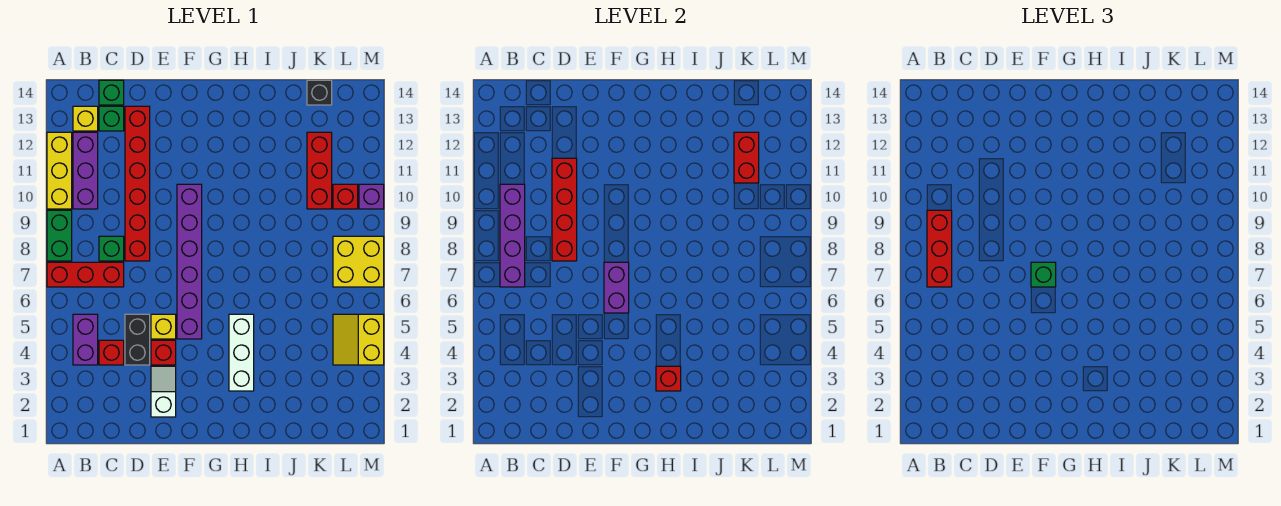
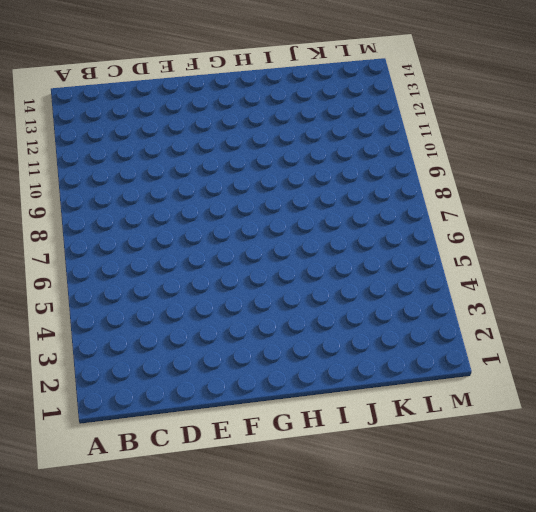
none -> red brick A7:C7 level 1
none -> green brick A8:A9 level 1
none -> yellow brick A10:A12 level 1
none -> purple brick B4:B5 level 1

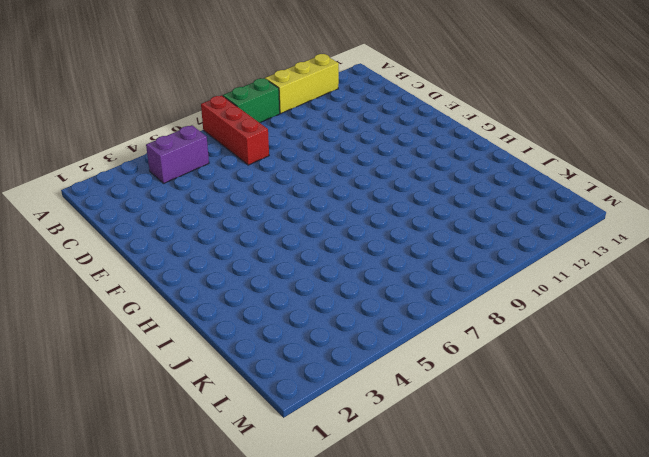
none -> purple brick B10:B12 level 1
none -> yellow brick B13 level 1
none -> red brick C4 level 1
none -> green brick C8 level 1

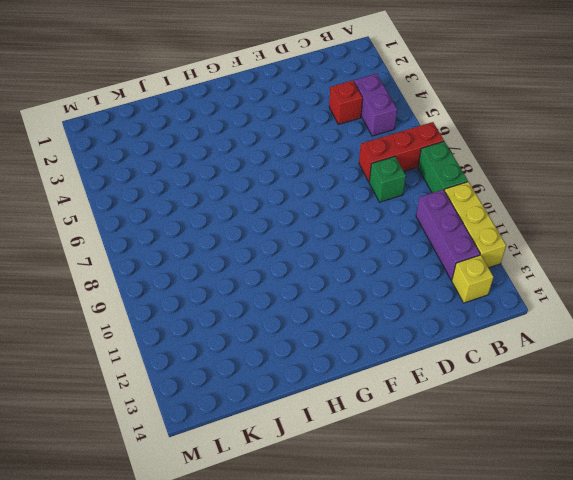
none -> green brick C13 level 1
none -> green brick C14 level 1
none -> black brick D4:D5 level 1
none -> red brick D8:D13 level 1

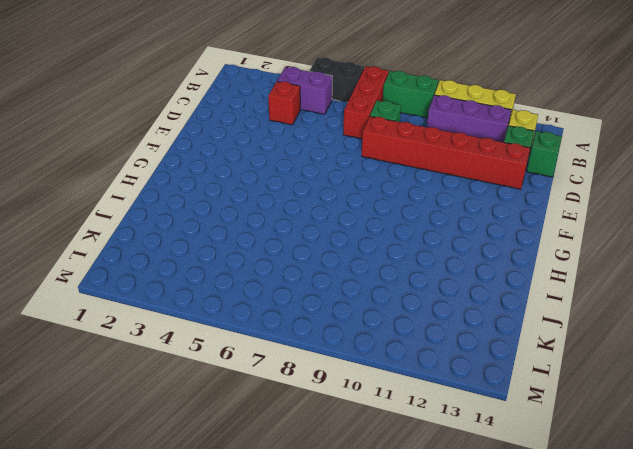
black brick A5:A6 level 1 -> black brick D4:D5 level 1
none -> white slope E2:E3 level 1 top 2
none -> red brick E4 level 1
none -> yellow brick E5 level 1
none -> purple brick F5:F10 level 1

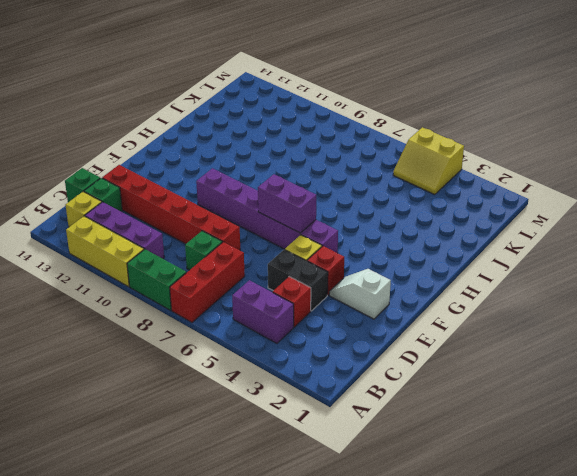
none -> white brick H3:H5 level 1
none -> red brick K10:K12 level 1
none -> black brick K14 level 1
none -> yellow brick L7:M8 level 1

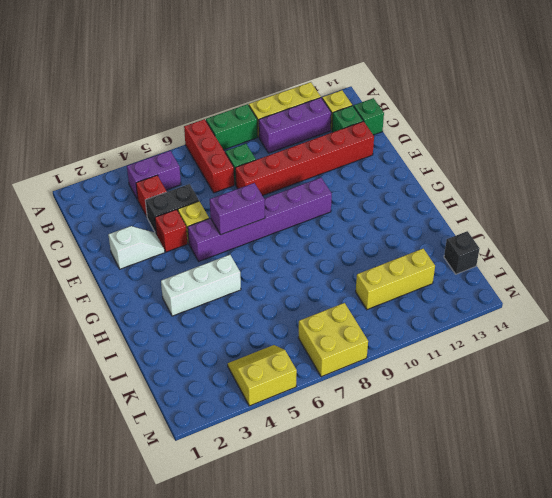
yellow brick K10:K12 level 1 -> red brick K10:K12 level 1
none -> red brick L10 level 1
none -> purple brick M10 level 1
none -> purple brick B7:B10 level 2
none -> red brick D8:D11 level 2

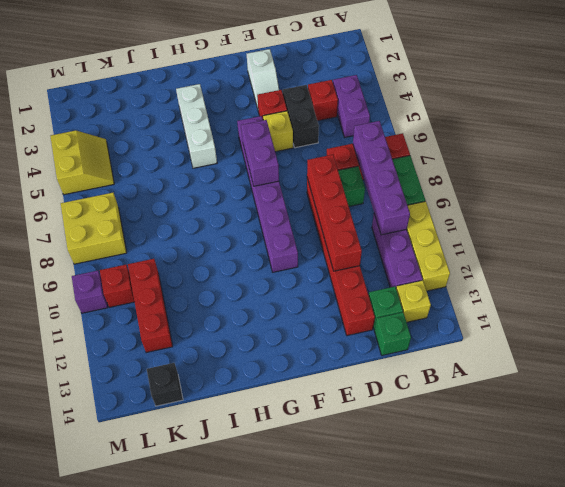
none -> red brick H3 level 2
none -> red brick K11:K12 level 2
none -> red brick B7:B9 level 3
none -> green brick F7 level 3

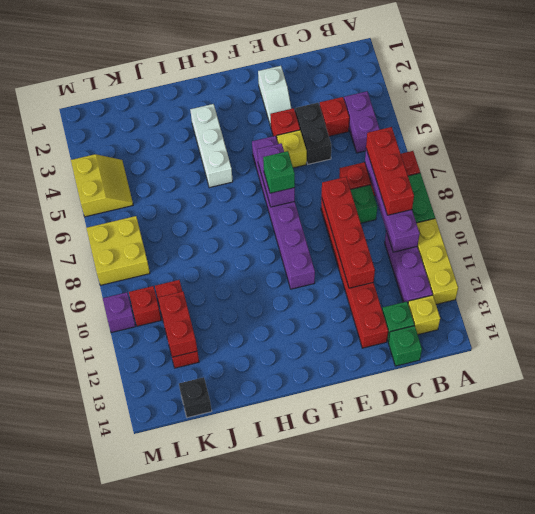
none -> red brick H3 level 2

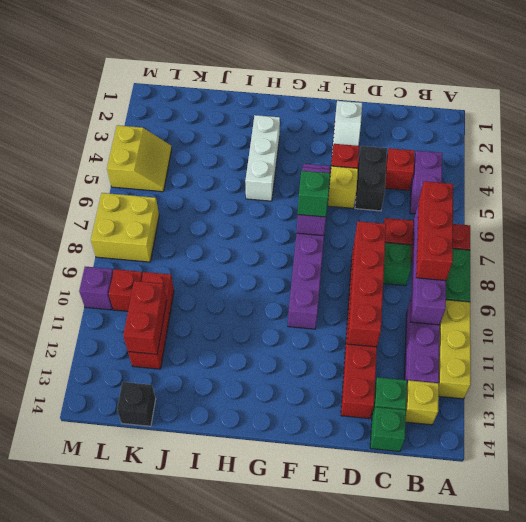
none -> red brick H3 level 2

